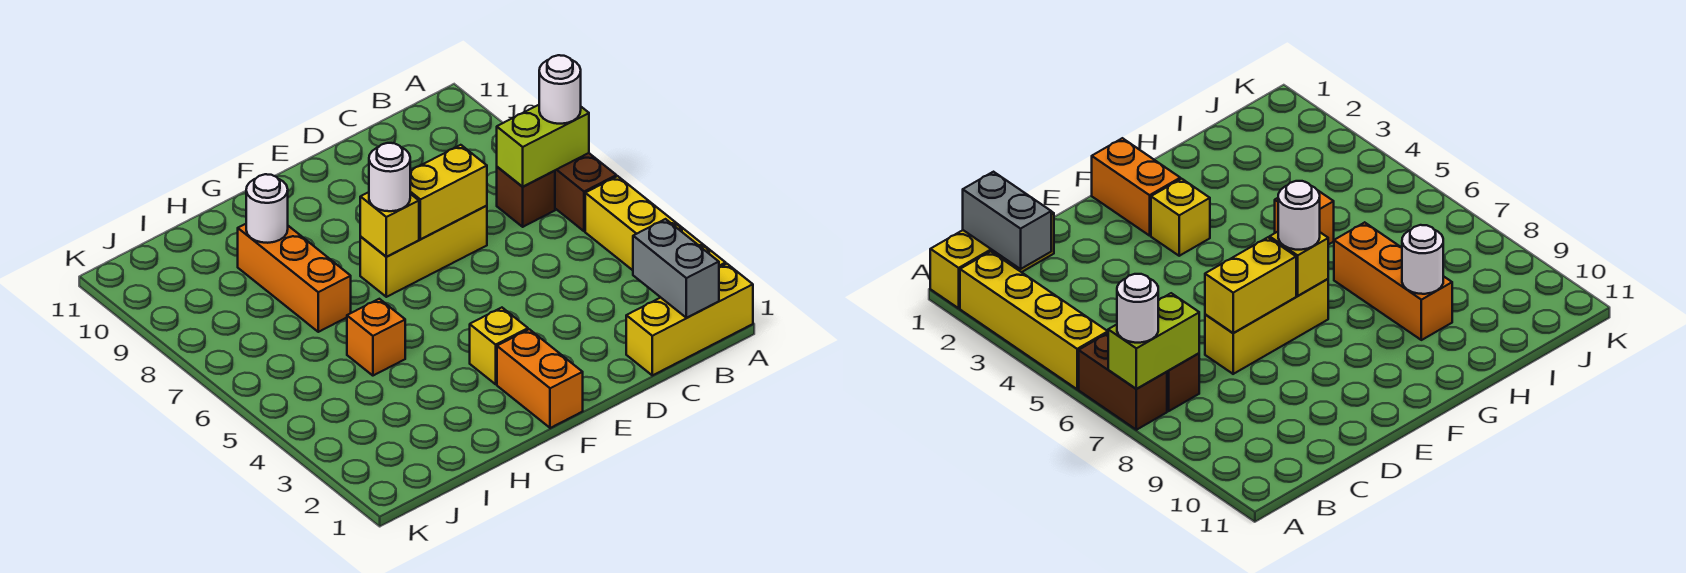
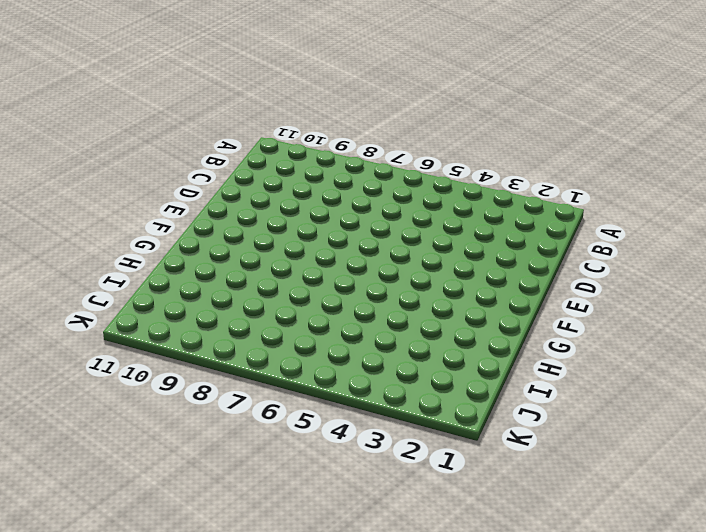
none -> yellow brick A1:C1 level 1
none -> yellow brick A2:A5 level 1
none -> brown brick A6:A7 level 1

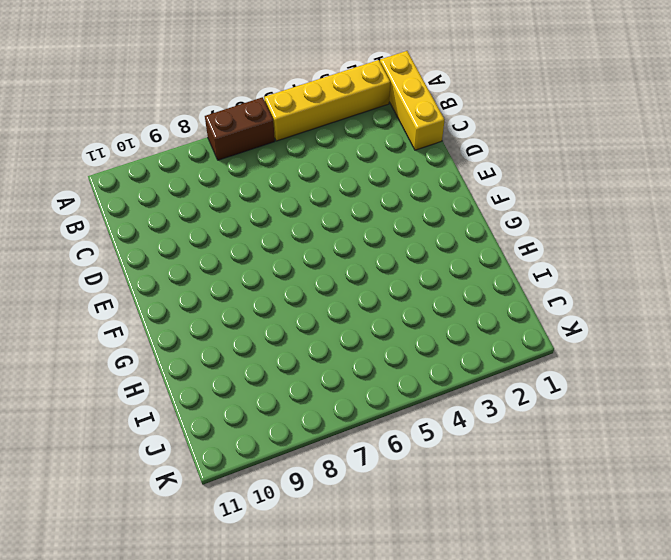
none -> brown brick B7 level 1
none -> yellow brick D7:F7 level 1
none -> orange brick F1:F2 level 1

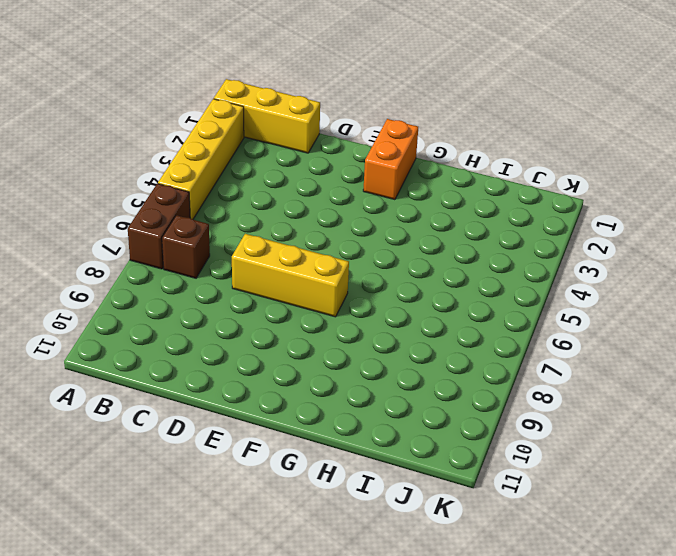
none -> yellow brick F3 level 1
none -> orange brick H5 level 1
none -> orange brick H7:H9 level 1

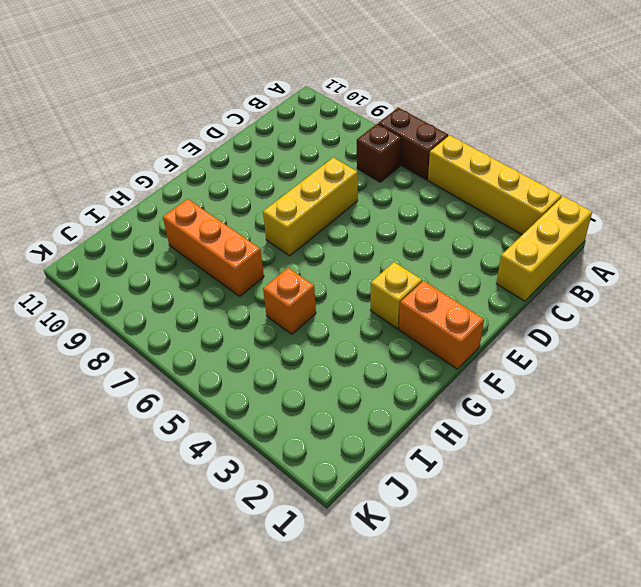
none -> lime brick A7:B7 level 2
none -> grey brick B1:B2 level 2
none -> yellow brick D7:E7 level 2

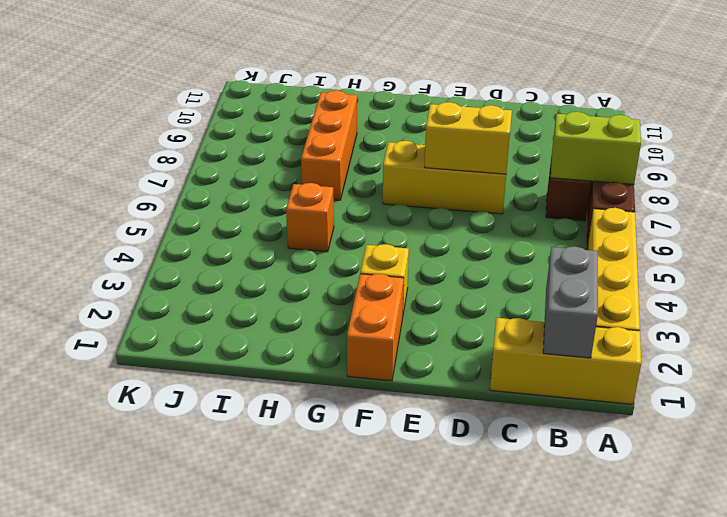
none -> yellow brick F7 level 2
none -> white round brick H9 level 2
none -> white round brick A7 level 3

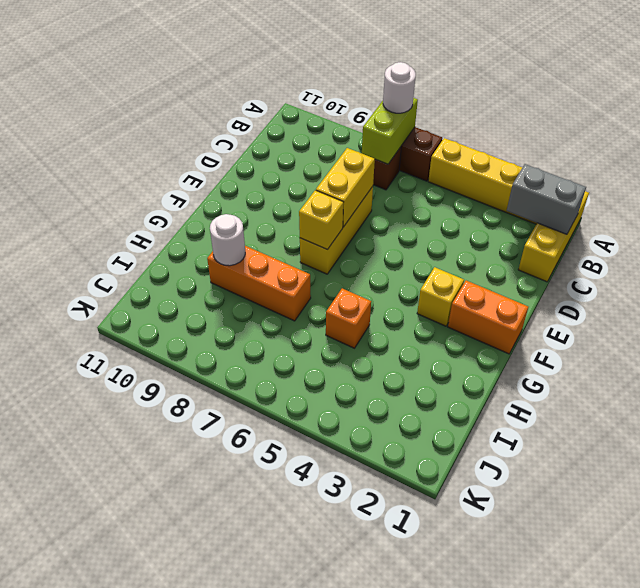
none -> white round brick F7 level 3

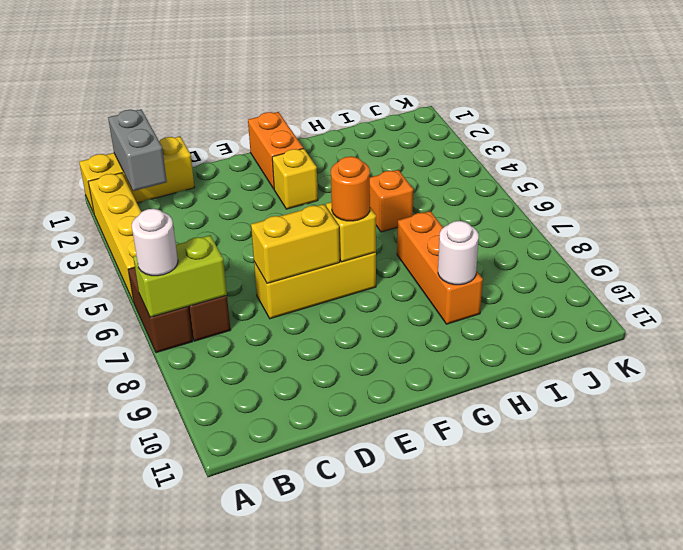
orange round brick F7 level 3 -> white round brick F7 level 3

